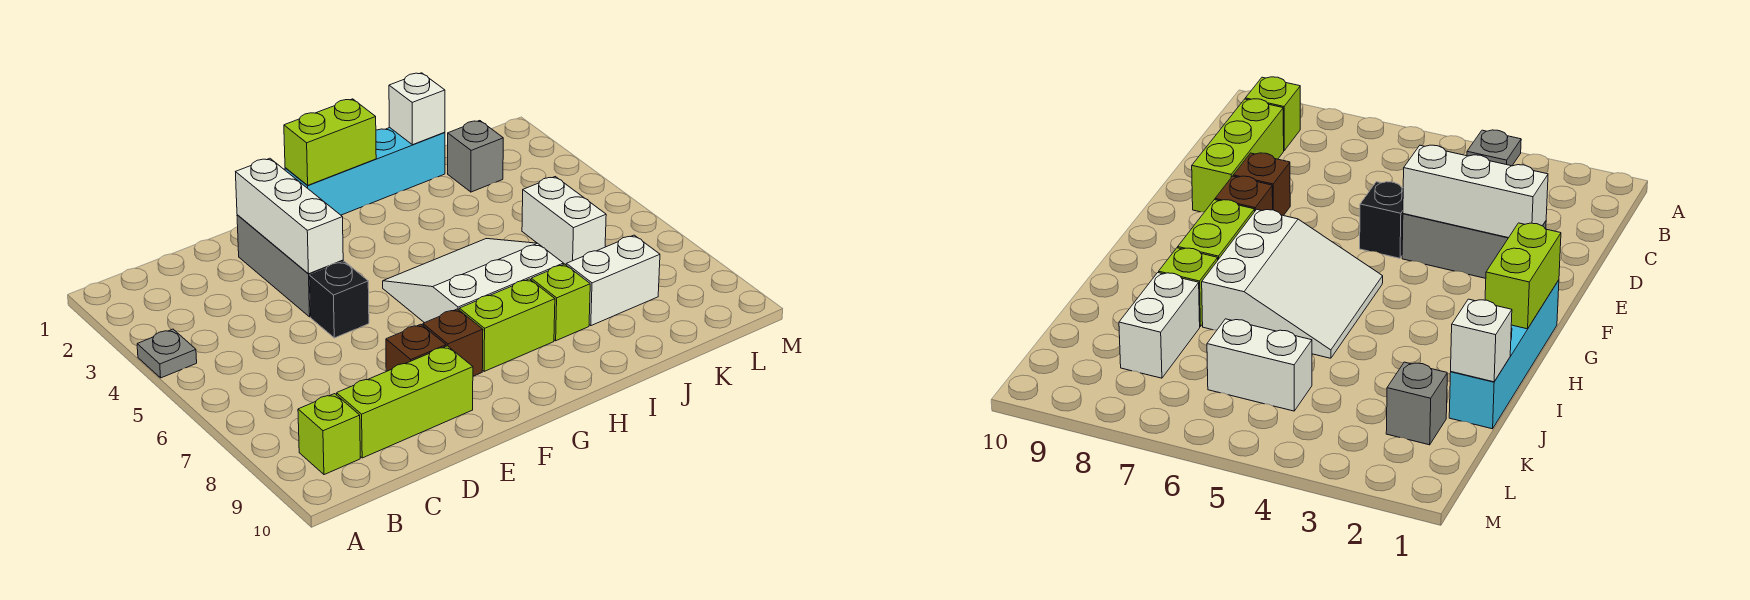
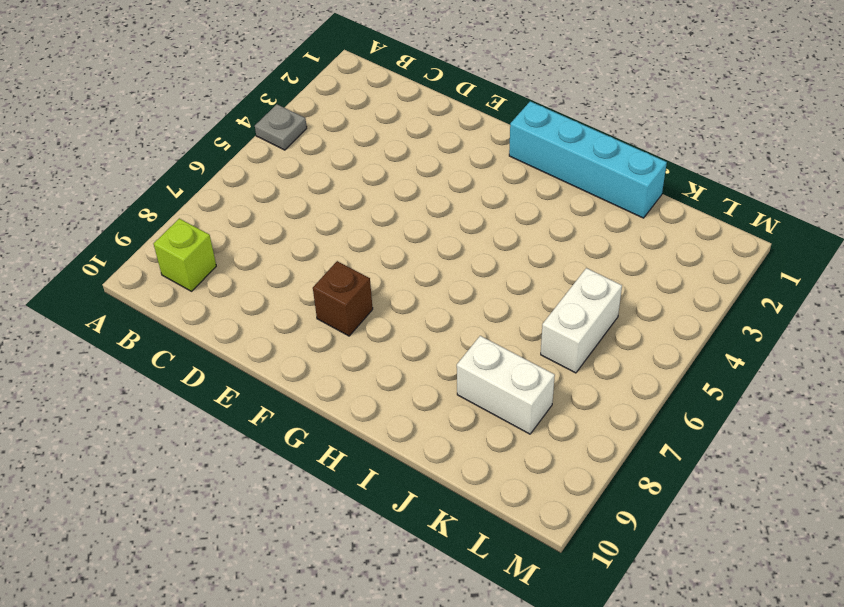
none -> lime brick C9:E9 level 1
none -> grey brick E2:E4 level 1
none -> black brick E5 level 1

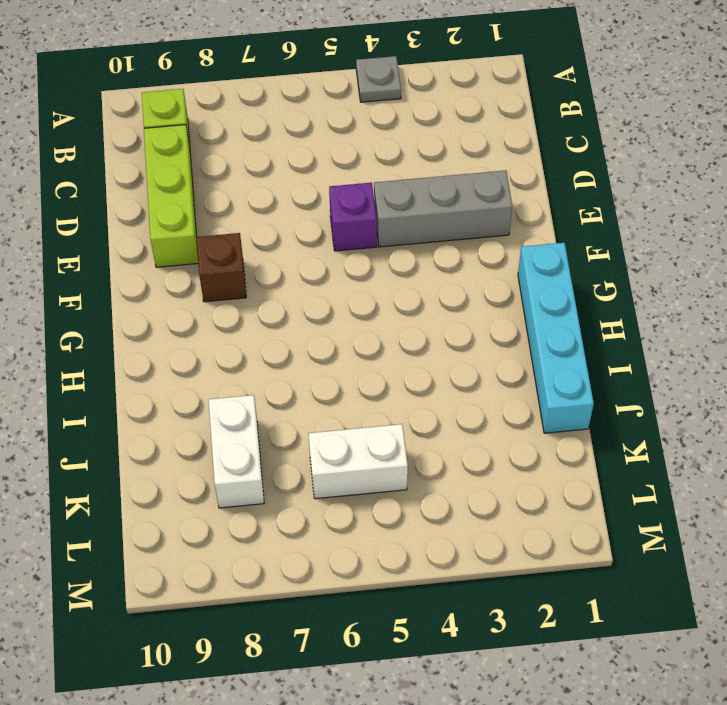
purple brick E5 level 1 -> black brick E5 level 1
none -> brown brick E8 level 1
none -> white slope G5:I7 level 1 top 7
none -> lime brick G8:H8 level 1

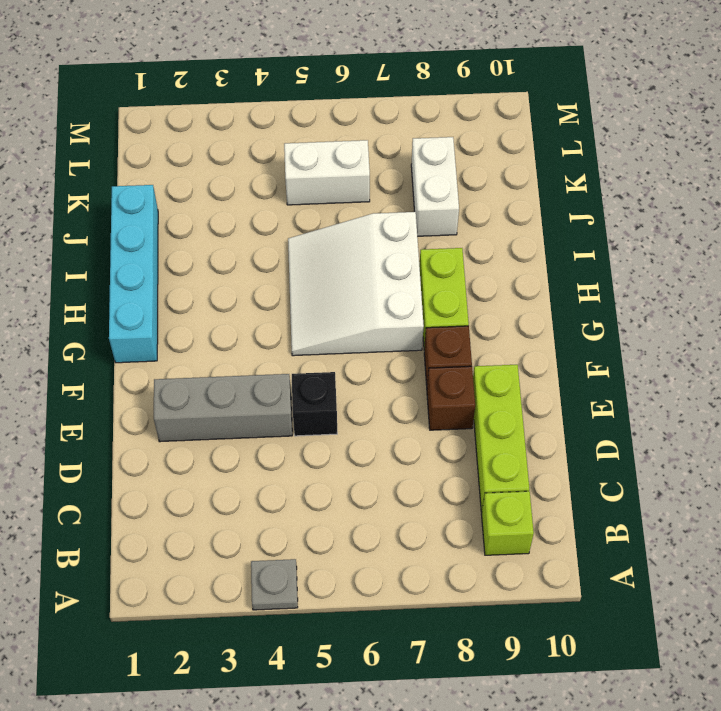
none -> lime brick I8 level 1
none -> grey brick K2 level 1
none -> white brick E2:E4 level 2

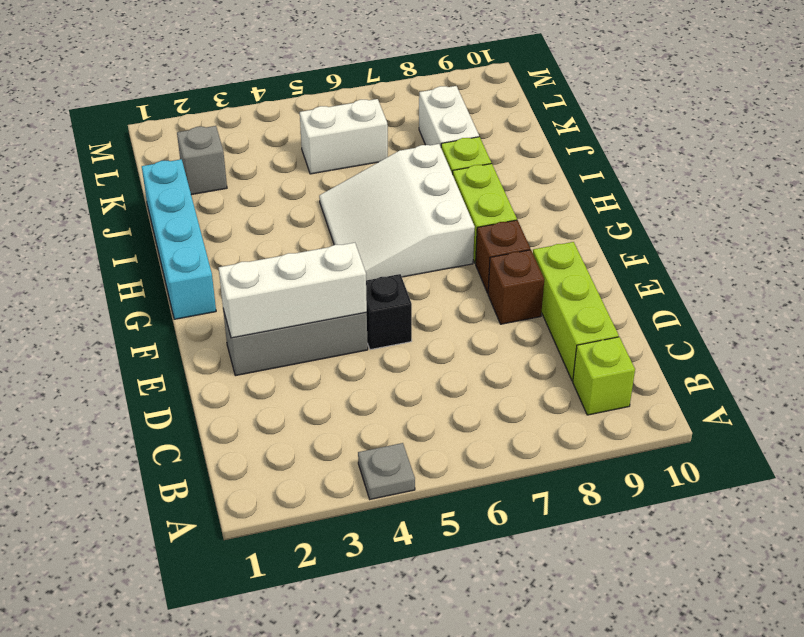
none -> lime brick G1:H1 level 2
none -> white brick J1 level 2

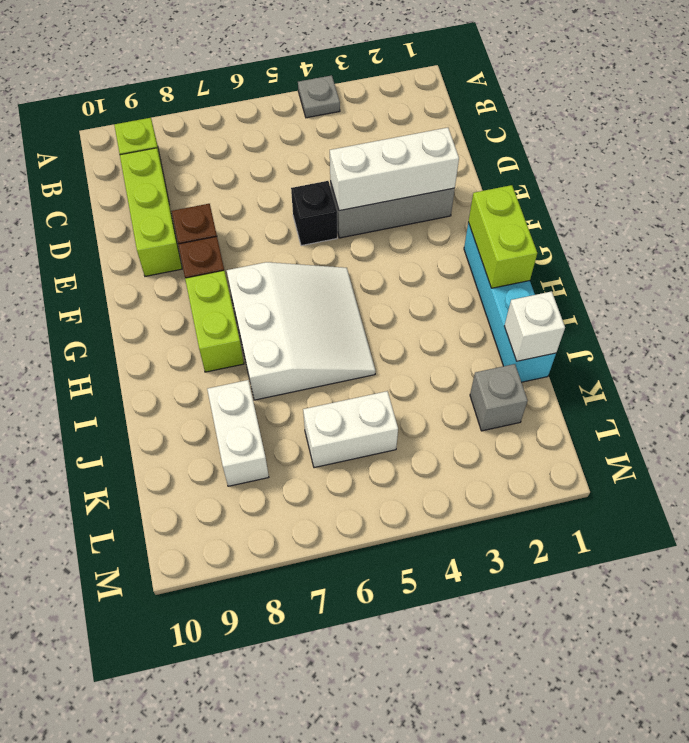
none -> lime brick I8 level 1

